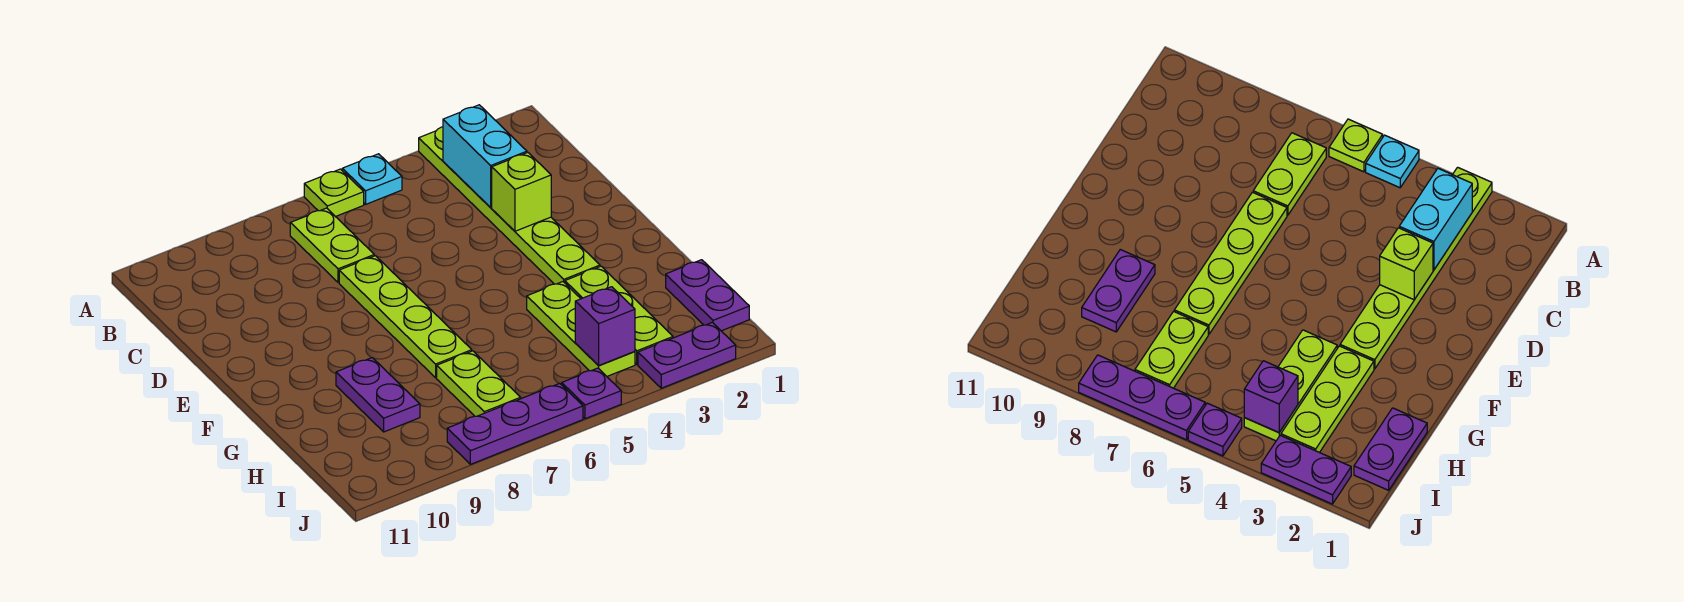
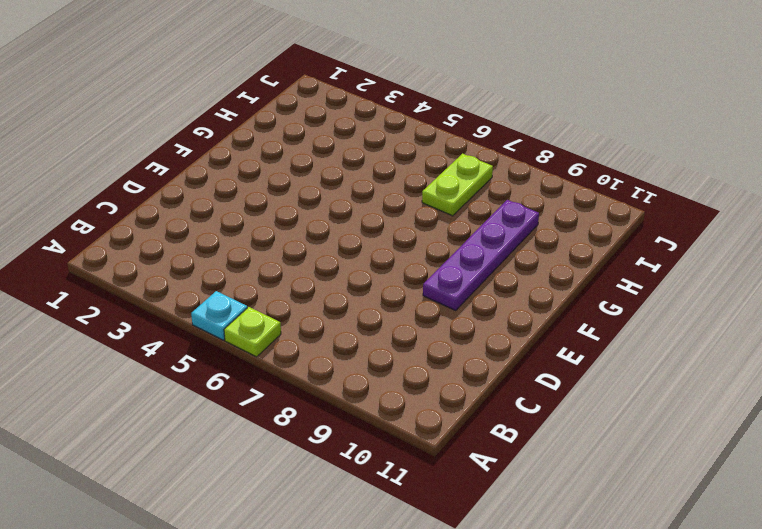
purple plate E9:H9 level 1 -> purple plate G9:H9 level 1
none -> lime plate A3:F3 level 1
none -> lime plate B7:C7 level 1
none -> lime plate D7:G7 level 1

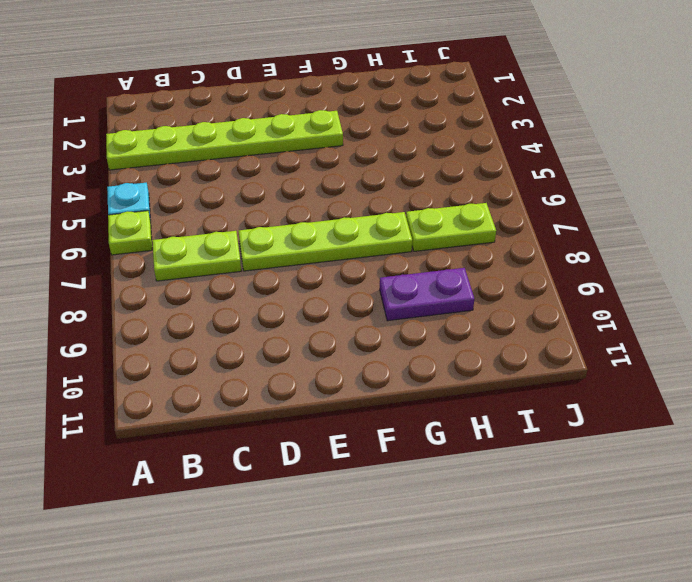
none -> lime plate G3:I3 level 1
none -> lime plate G4:I4 level 1
none -> purple plate H1:I1 level 1

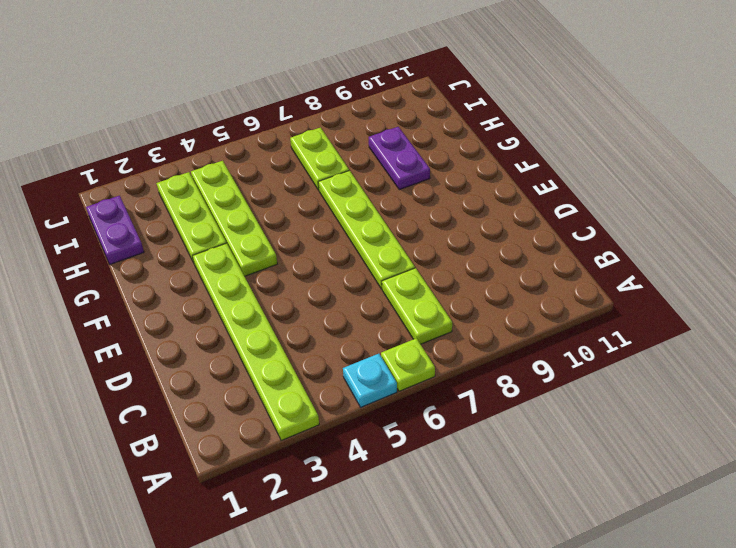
lime plate F4:I4 level 1 -> lime plate G4:I4 level 1
none -> purple plate J2:J3 level 1
none -> purple plate J5 level 1
none -> purple plate J6:J8 level 1

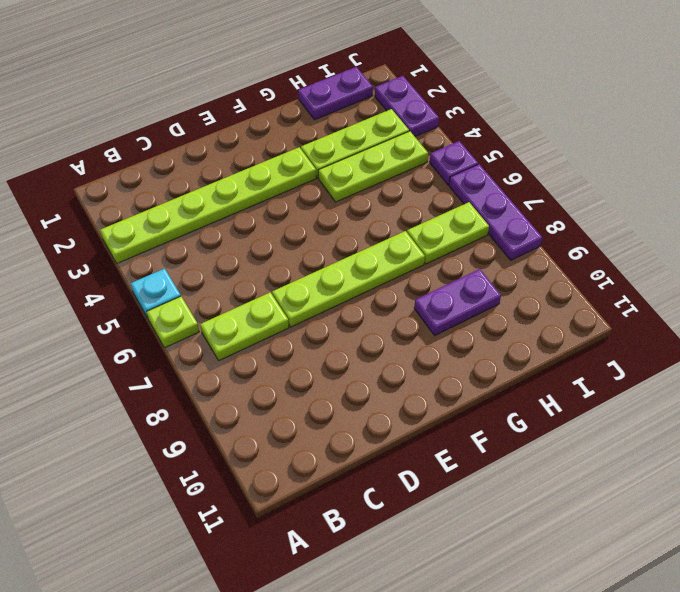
none -> cyan brick B3:C3 level 2
none -> lime brick D3 level 2
none -> purple brick I4 level 2

